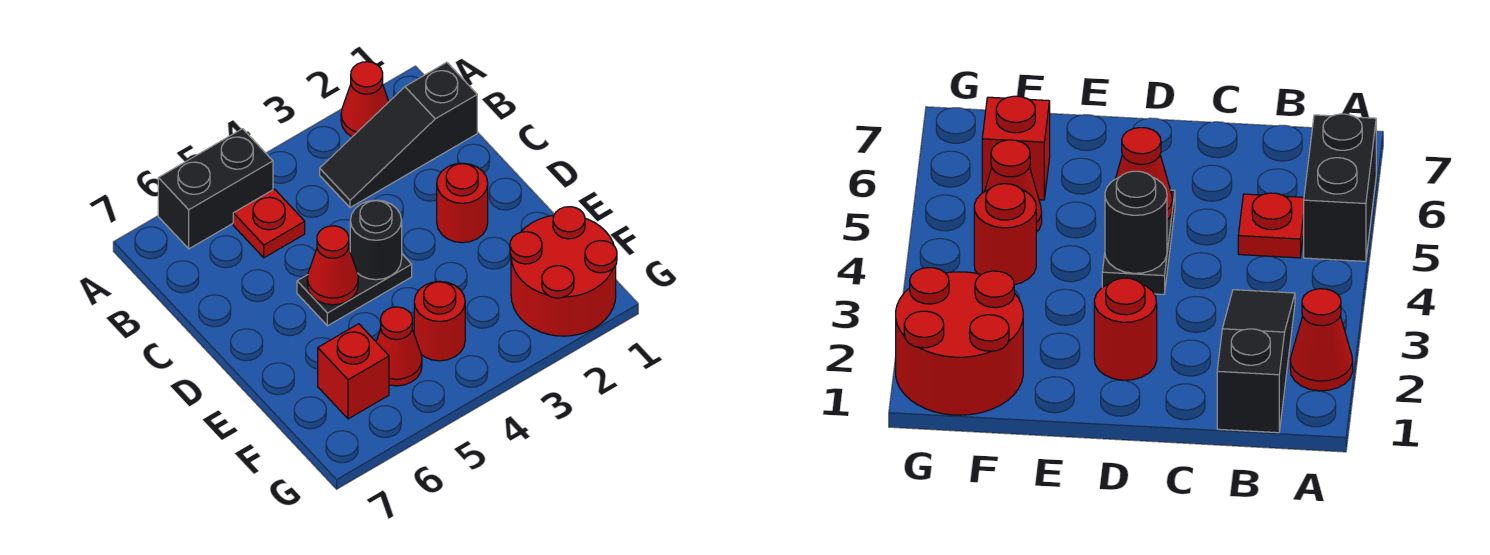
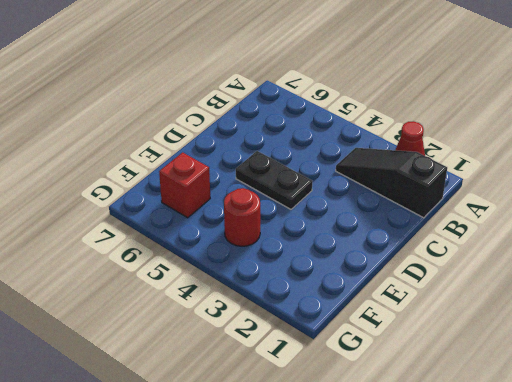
none -> black brick A5:A6 level 1
none -> red plate B5 level 1
none -> red round brick D2 level 1

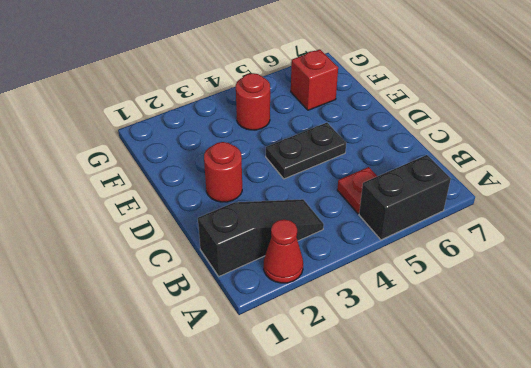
none -> red round brick F1:G2 level 1
none -> red cone F5 level 1
none -> black round brick D4 level 2

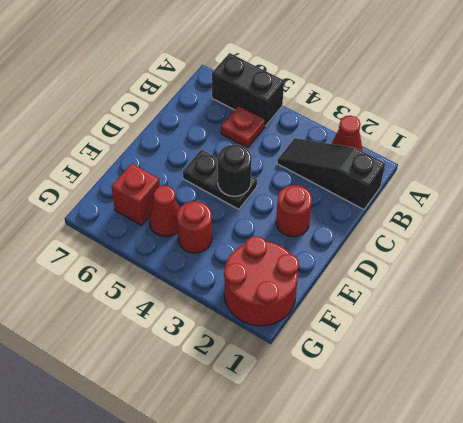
none -> red cone D5 level 2

